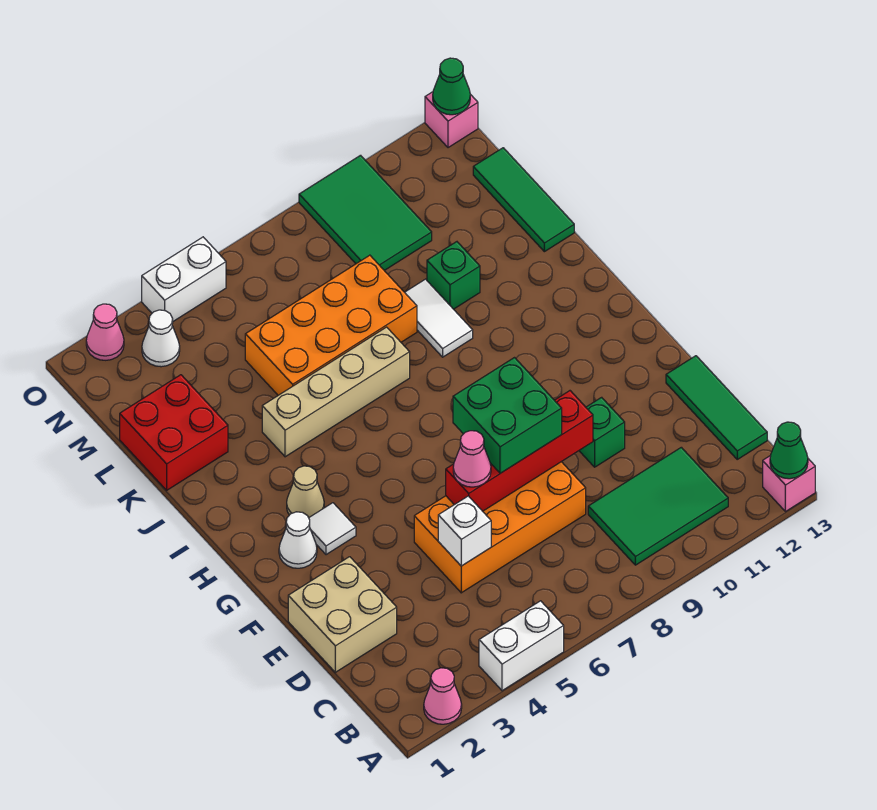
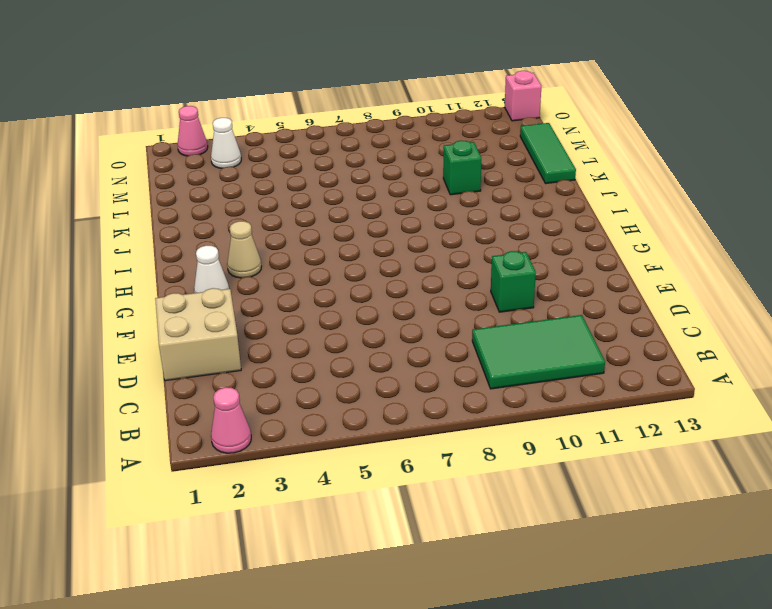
none -> white brick A4:A5 level 1
none -> pink brick A13 level 1
none -> green tile C13:E13 level 1

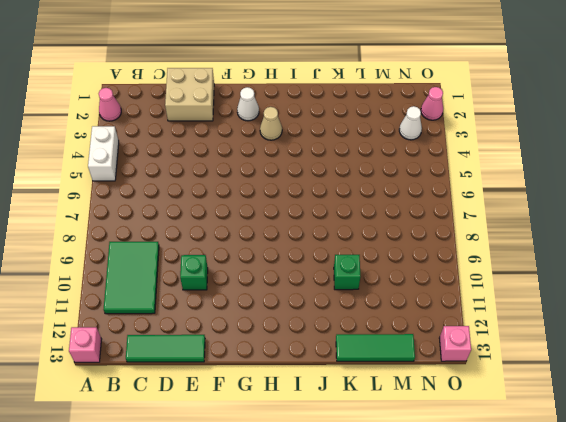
none -> orange brick D5:E8 level 1
none -> white tile G3 level 1
none -> tan brick J4:J7 level 1

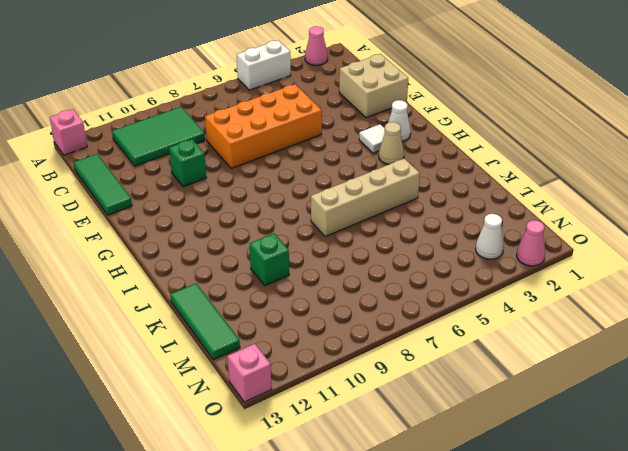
none -> white tile J9:K9 level 1
none -> red brick K1:L2 level 1
none -> orange brick K5:L8 level 1

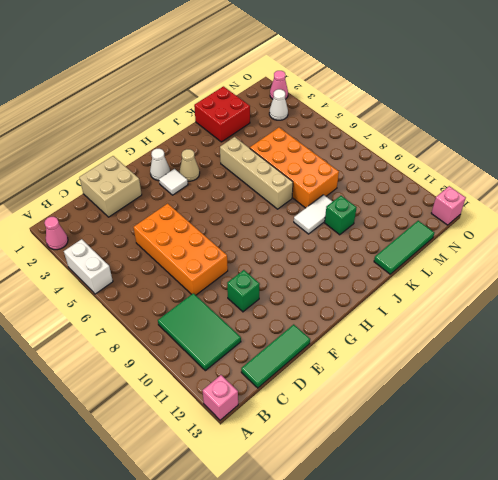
none -> green tile M9:O10 level 1
none -> white brick O4:O5 level 1
none -> green cone A13 level 2

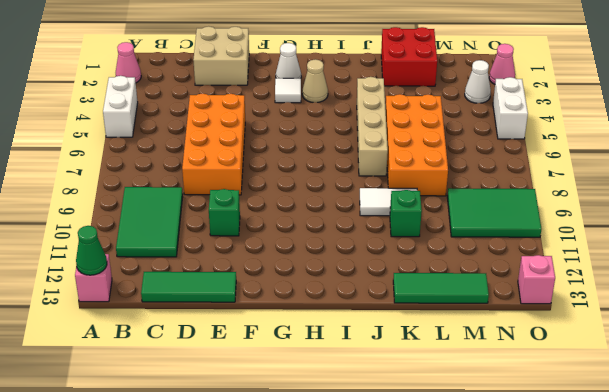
none -> white brick D5 level 2
none -> red brick E6:E9 level 2
none -> green cone O13 level 2

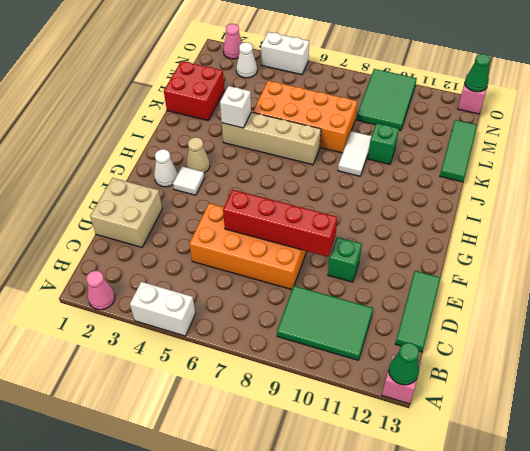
white brick J4 level 2 -> white brick D5 level 2
none -> pink cone E6 level 3
none -> green brick E7:F8 level 3

